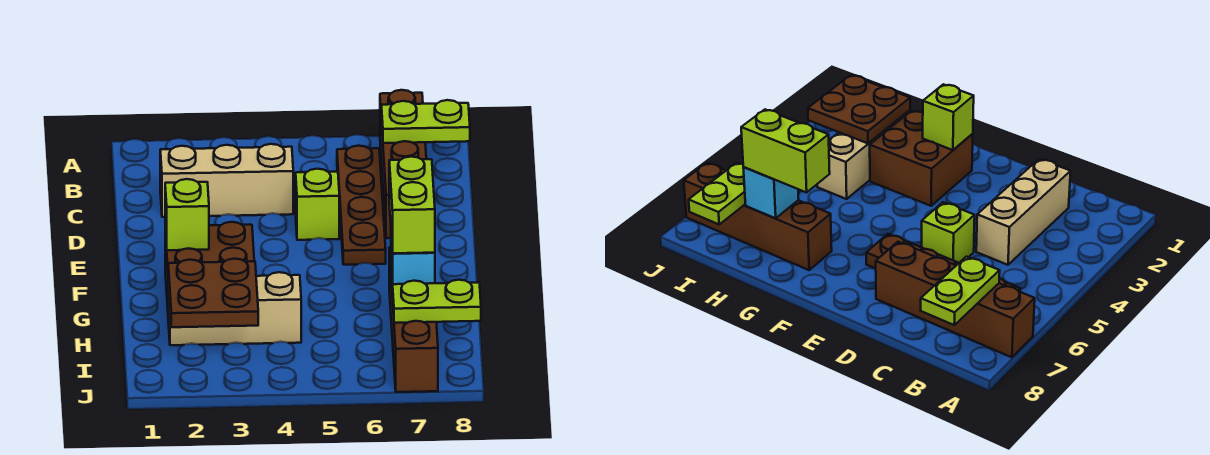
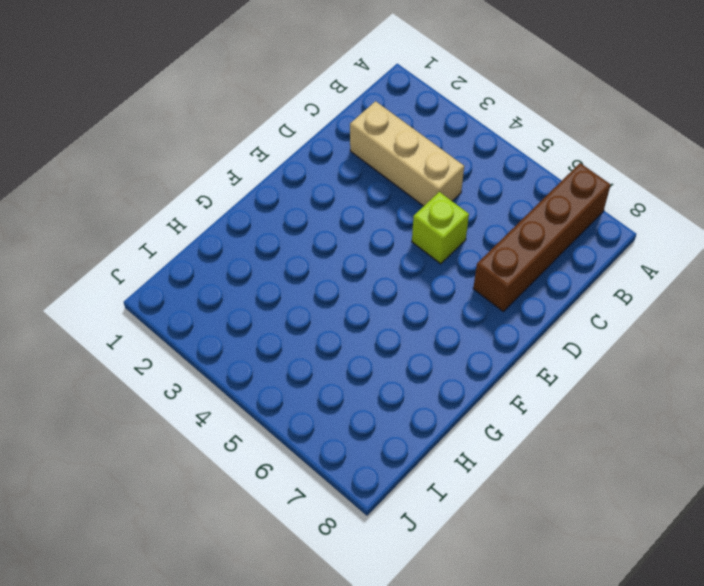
none -> brown plate B6:E6 level 1
none -> brown brick F2:G3 level 1
none -> brown brick G7:J7 level 1

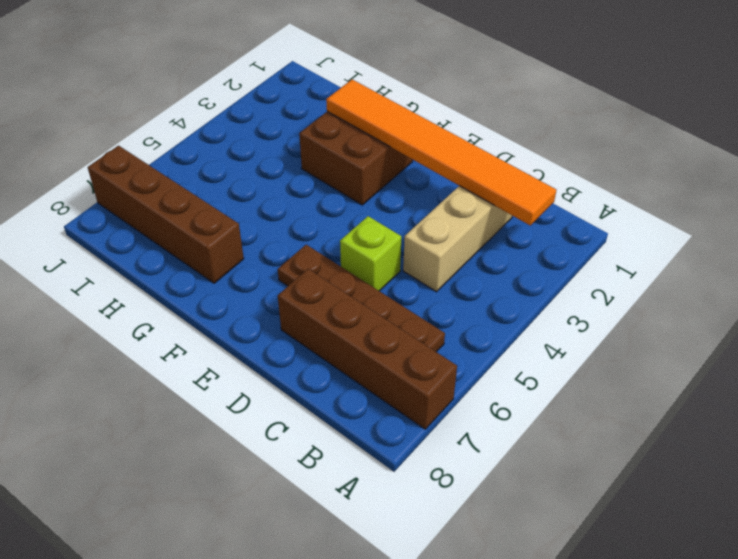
orange tile B2:G2 level 2 -> lime brick F2 level 2
none -> tan brick H2:H4 level 1
none -> lime plate B7:B8 level 2
none -> brown plate H2:I3 level 2

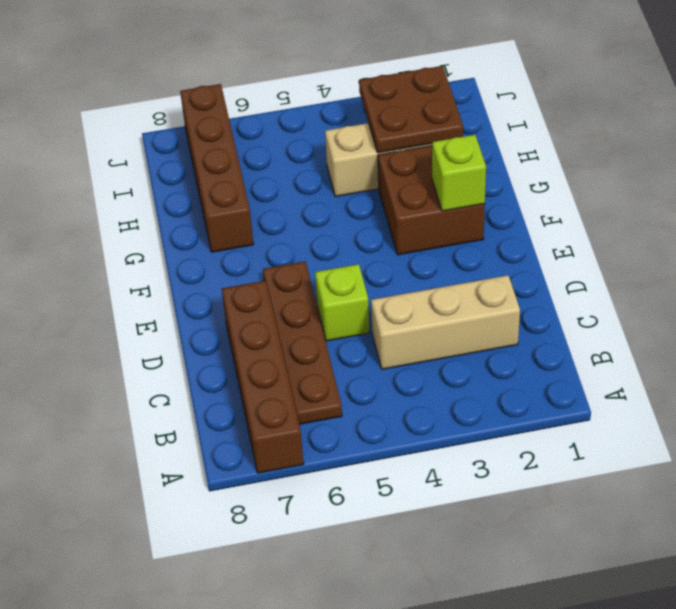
none -> lime plate B7:B8 level 2
none -> cyan brick H7 level 2
none -> lime plate I7:I8 level 2

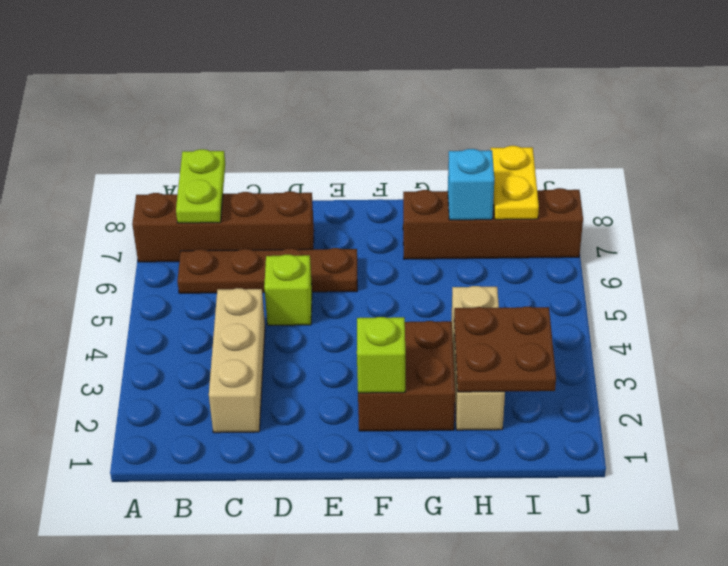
yellow plate I7:I8 level 2 -> lime plate I7:I8 level 2
none -> lime brick G7:H7 level 3

